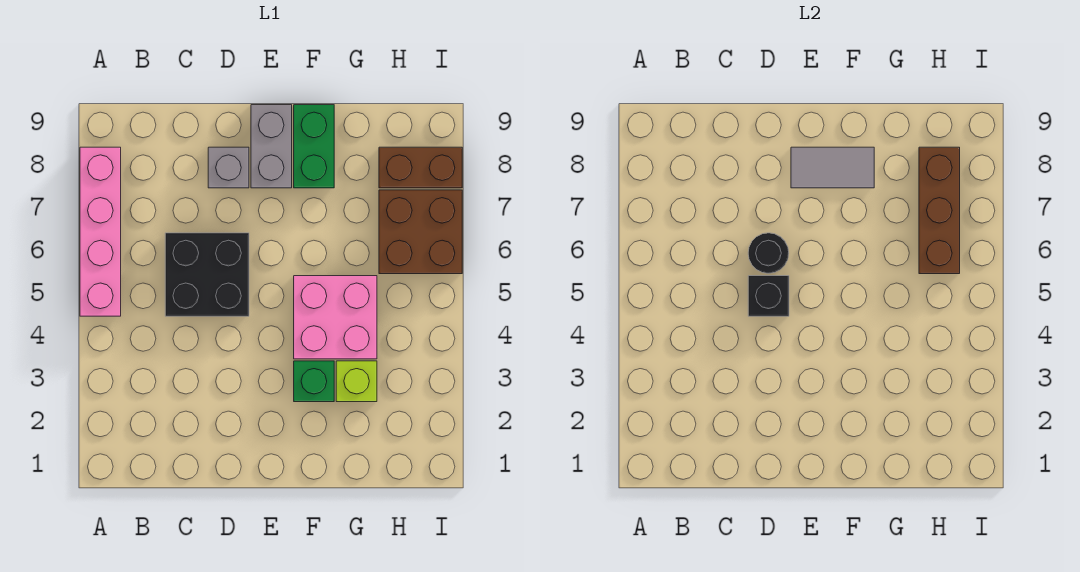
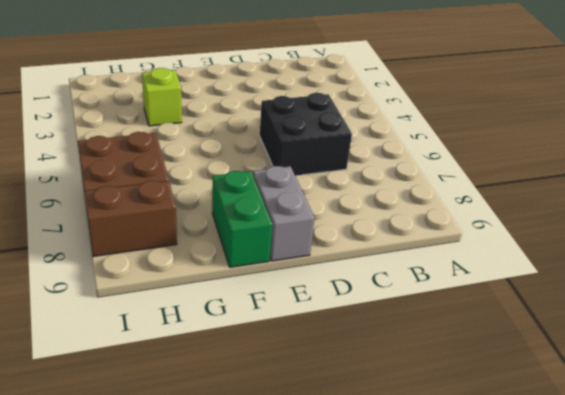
none -> pink brick A5:A8 level 1
none -> grey brick D8 level 1
none -> green brick F3 level 1

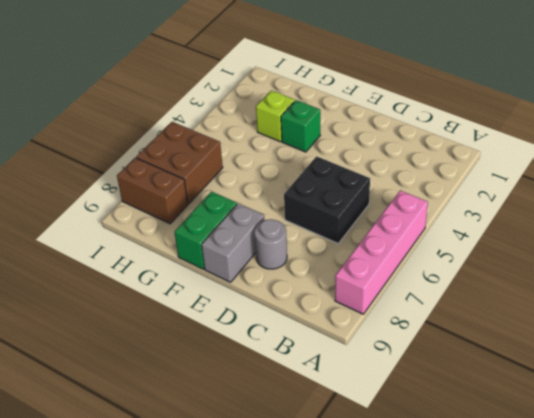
grey round brick D8 level 1 -> grey brick D8 level 1
none -> pink brick F4:G5 level 1
none -> black brick D5 level 2
none -> black round brick D6 level 2

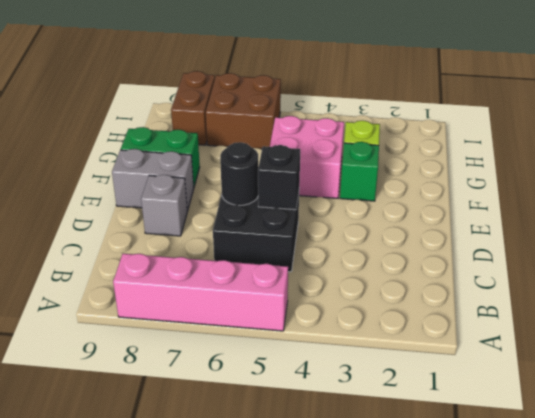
none -> grey tile E8:F8 level 2
none -> brown brick H6:H8 level 2

